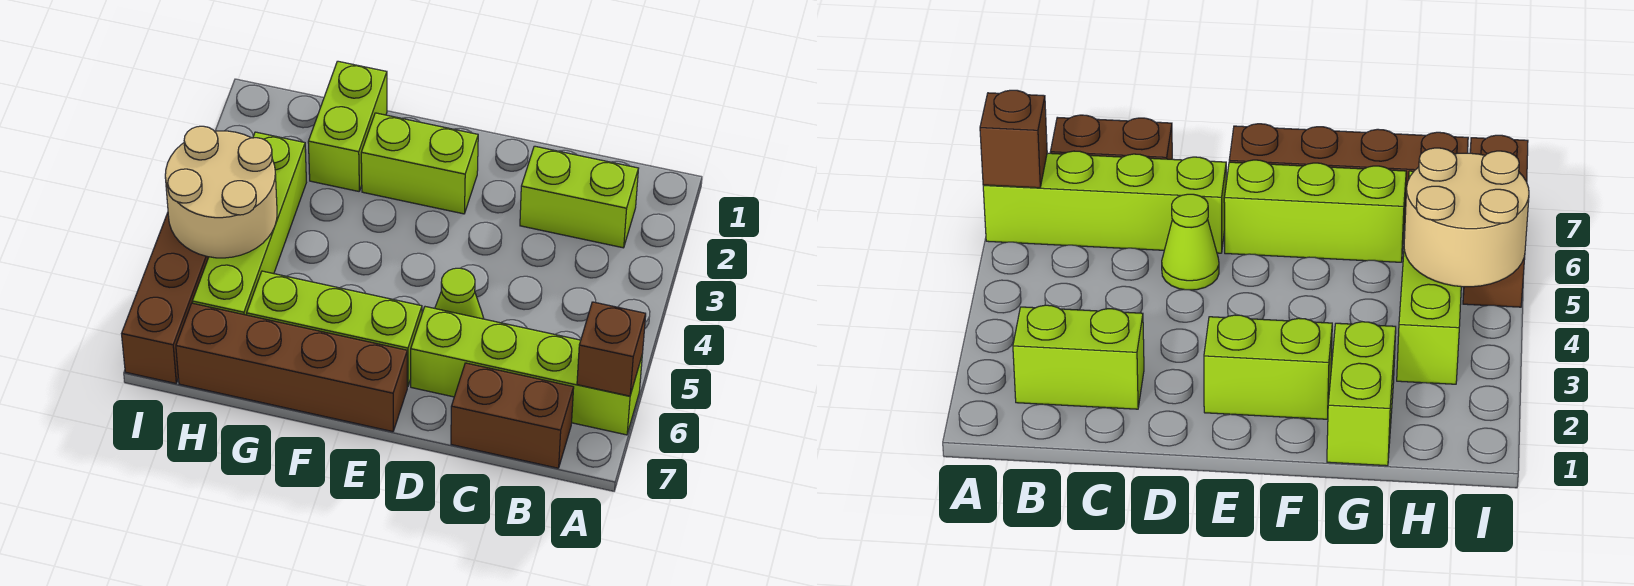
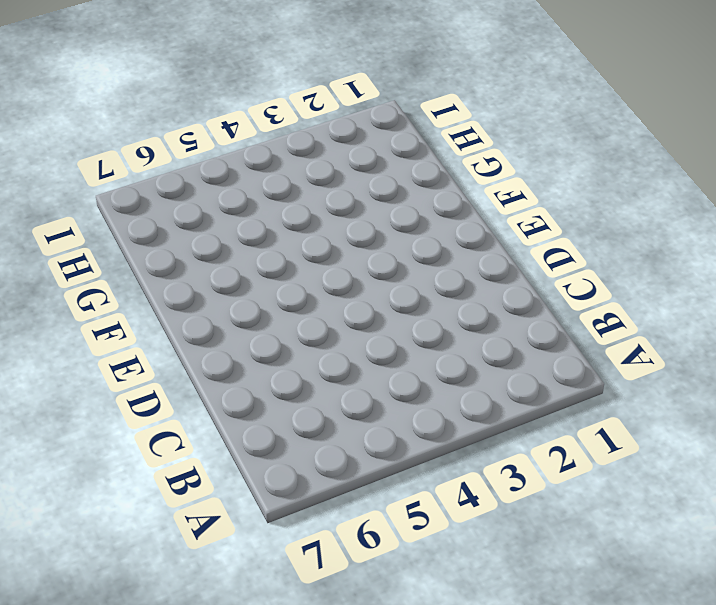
none -> lime brick A6:D6 level 1
none -> lime brick B2:C2 level 1
none -> brown brick B7:C7 level 1

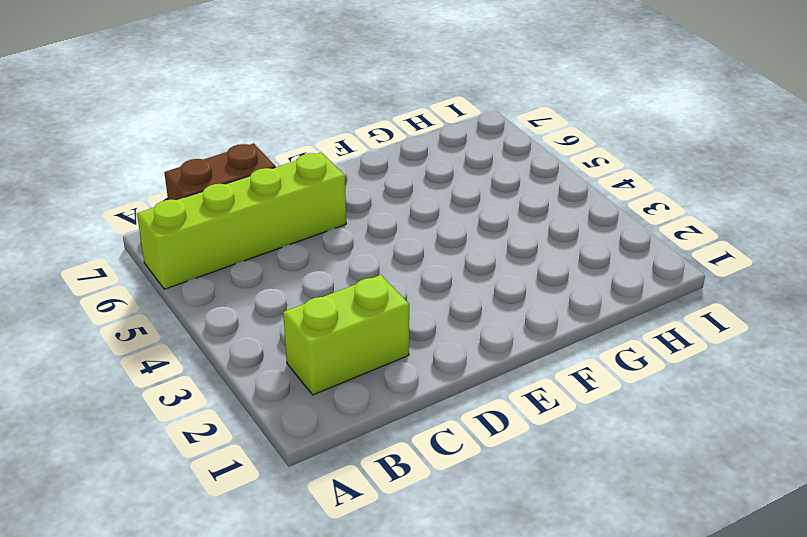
none -> lime cone D5 level 1
none -> lime brick E2:F2 level 1
none -> lime brick E6:G6 level 1

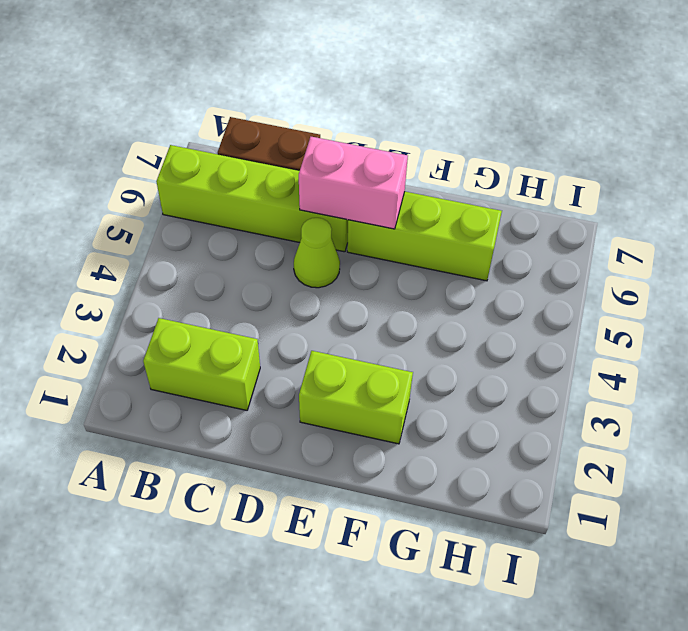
pink brick D6:E6 level 2 -> none
none -> brown brick E7:H7 level 1
none -> lime brick G1:G2 level 1
none -> lime brick H3:H6 level 1

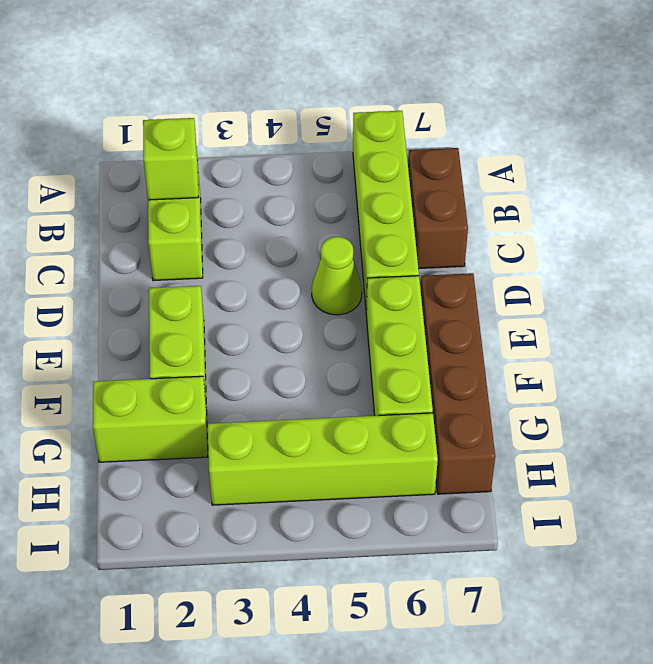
lime brick B2 level 2 -> none
none -> brown brick I5:I7 level 1
none -> brown brick A6 level 2
none -> tan round brick H4:I5 level 2

